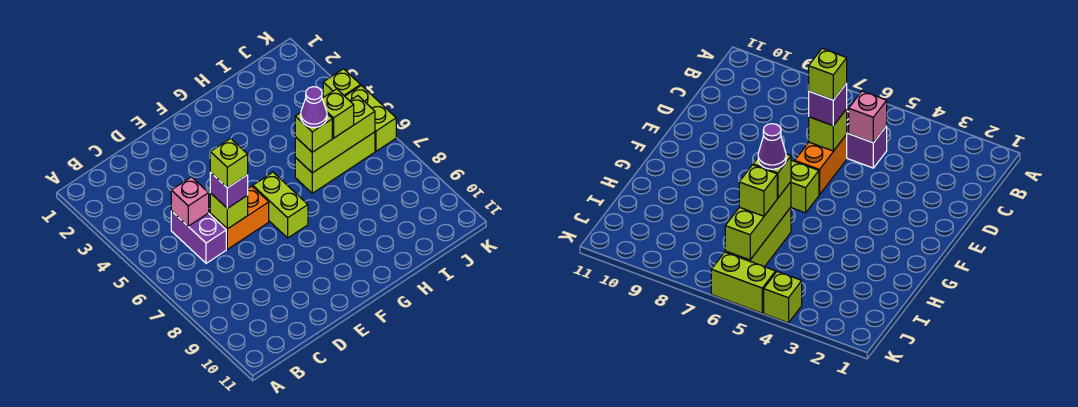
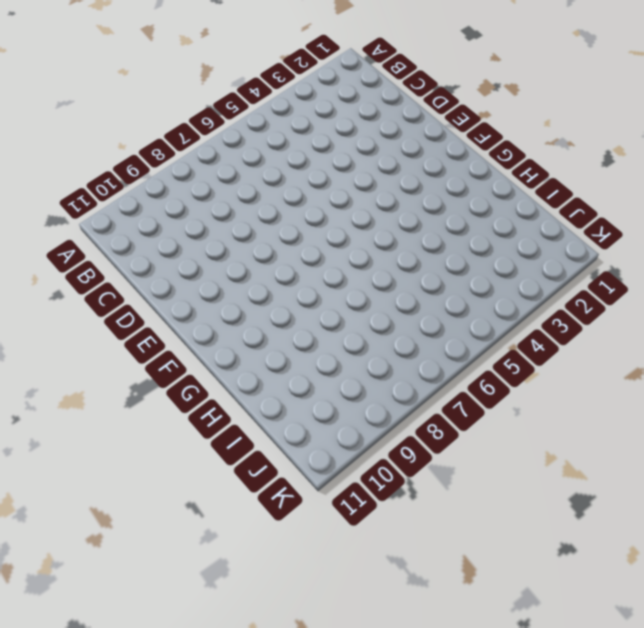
none -> purple brick C5:C6 level 1
none -> orange brick D6:E6 level 1
none -> lime brick F6:F7 level 1

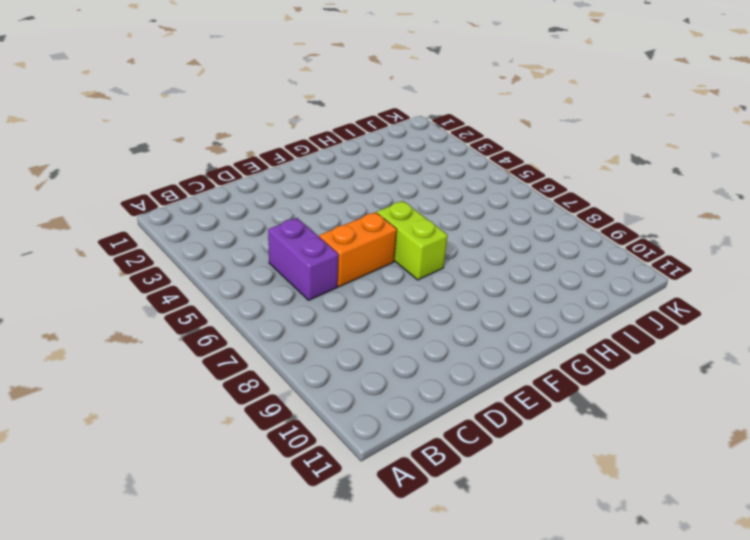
none -> lime brick H6:J6 level 1
none -> lime brick K4 level 1
none -> lime brick K5:K6 level 1

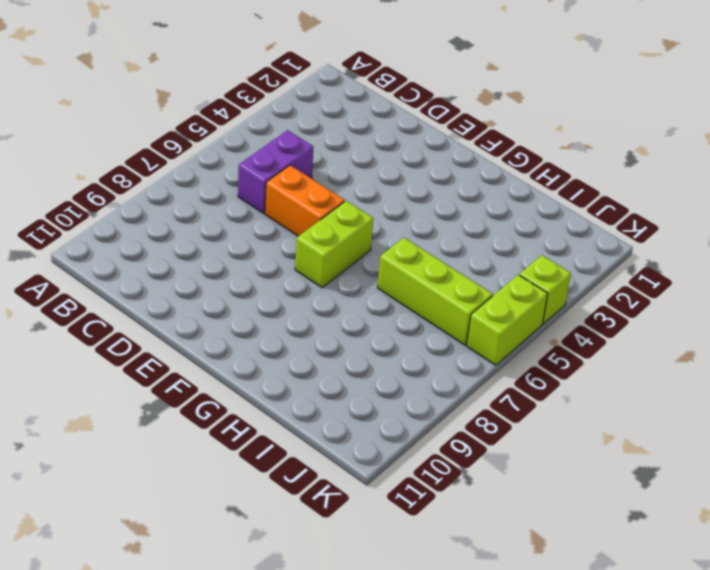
none -> pink brick C5 level 2
none -> lime brick D6 level 2
none -> lime brick H6:J6 level 2

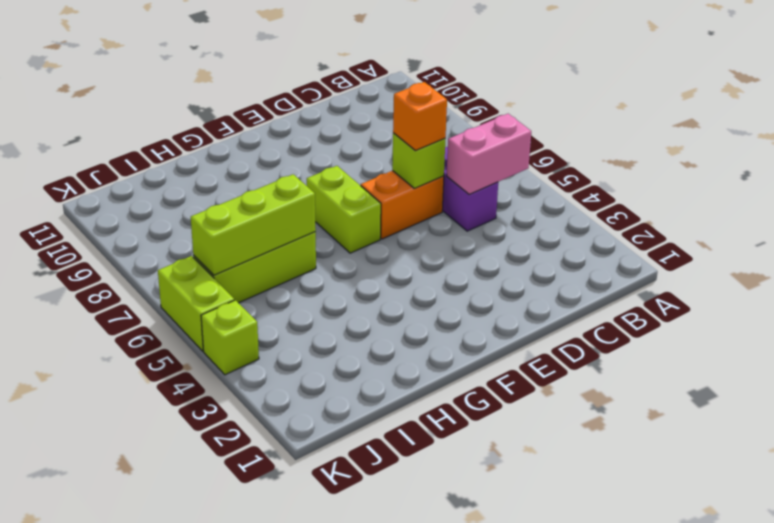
pink brick B5:C5 level 2 -> pink brick C5 level 2
orange brick D6 level 3 -> purple brick D6 level 3
none -> lime brick H6 level 3
none -> lime brick I6 level 3
none -> lime brick D6 level 4

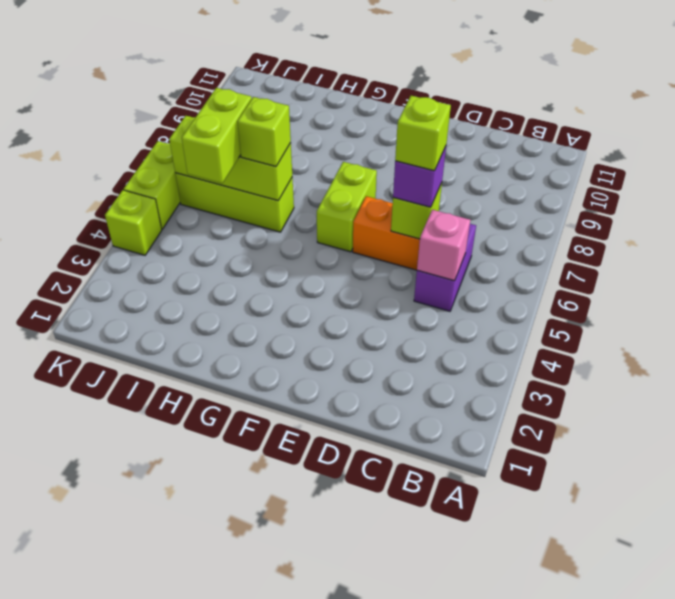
lime brick I5:I6 level 3 -> lime brick I6 level 3
none -> purple cone H6 level 4

